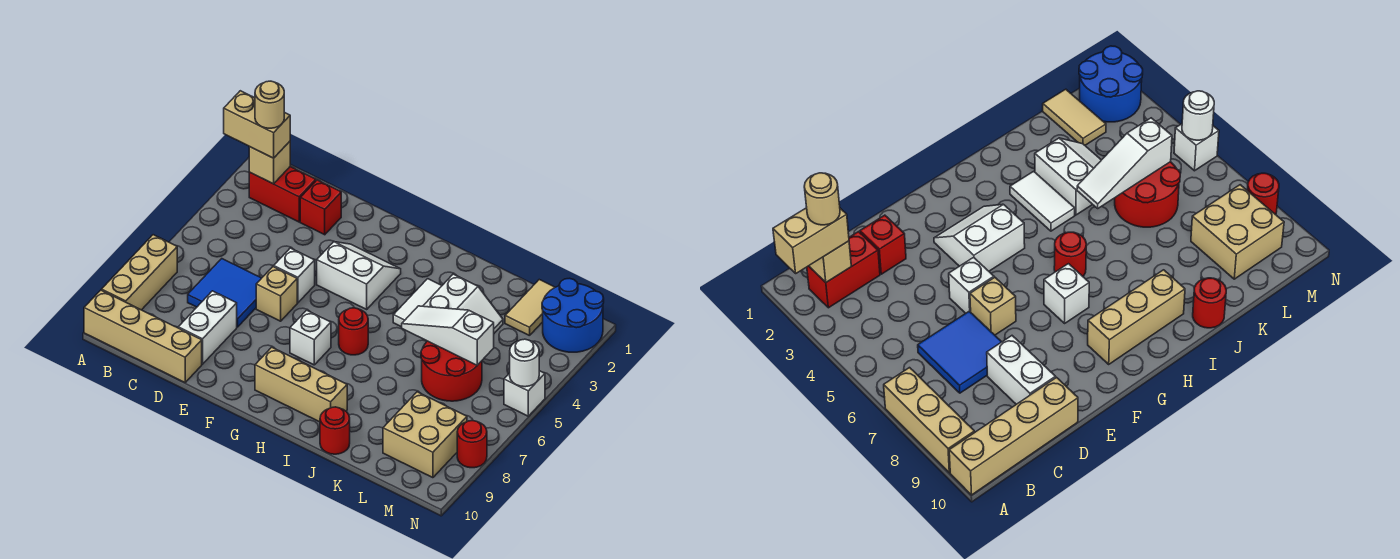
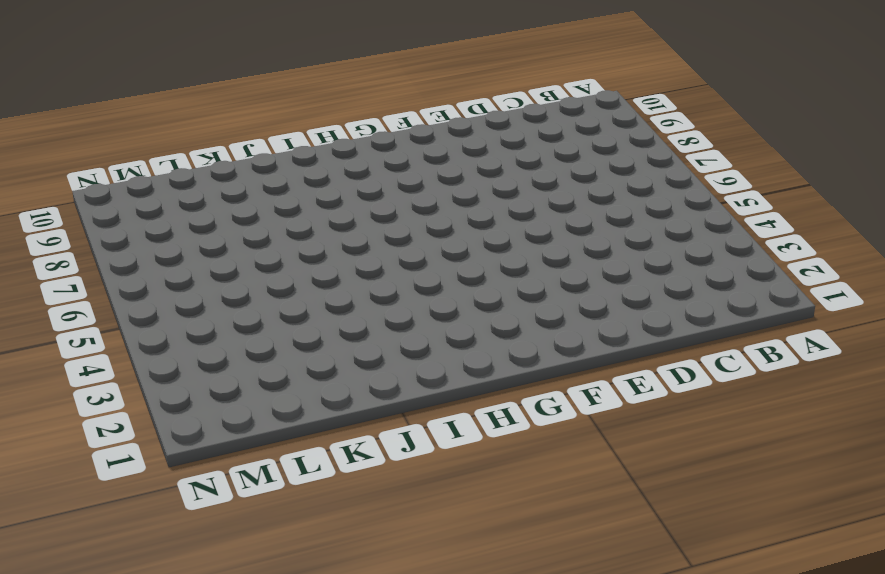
none -> tan brick A7:A9 level 1
none -> tan brick A10:D10 level 1
none -> red brick B2:C2 level 1

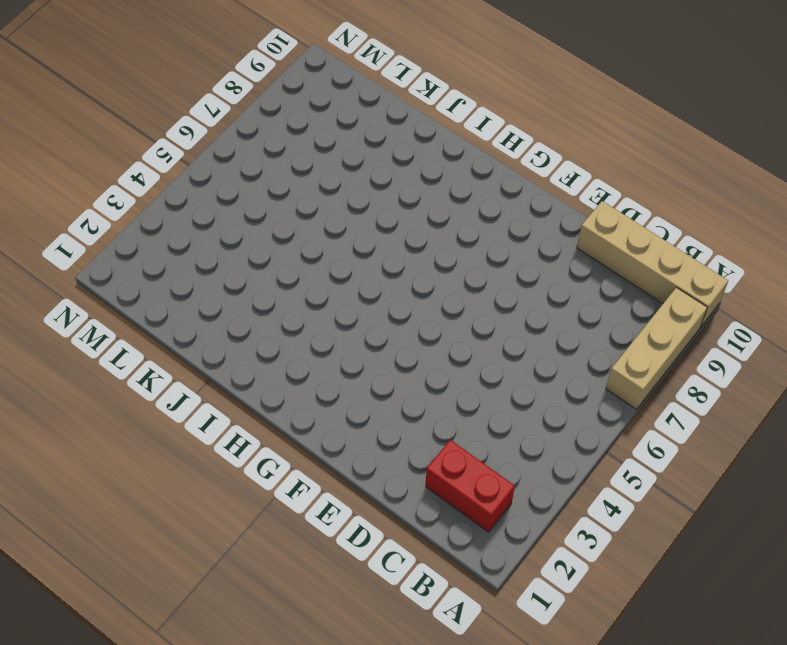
none -> blue tile C6:D7 level 1
none -> red brick D2 level 1
none -> white brick D8:D9 level 1

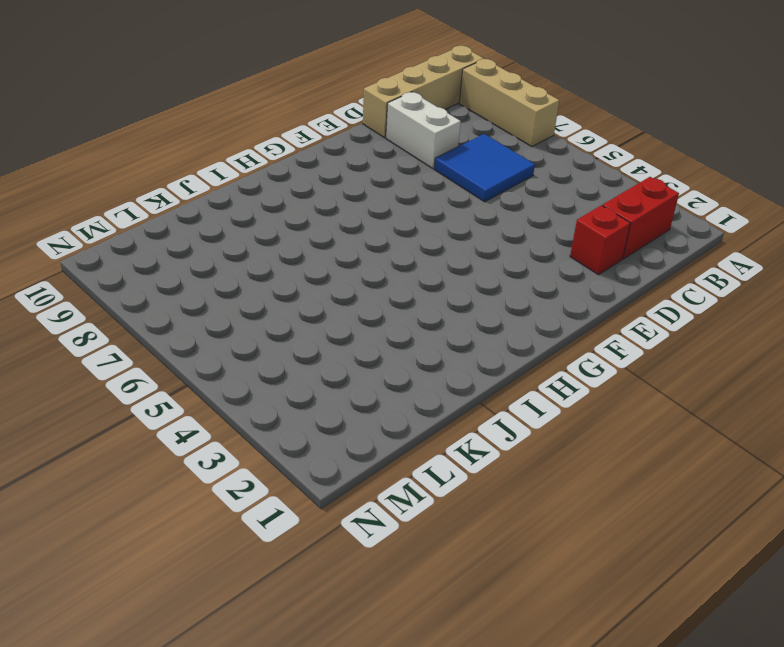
none -> white brick E5 level 1
none -> tan brick E6 level 1
none -> white slope F3:G4 level 1 top 4

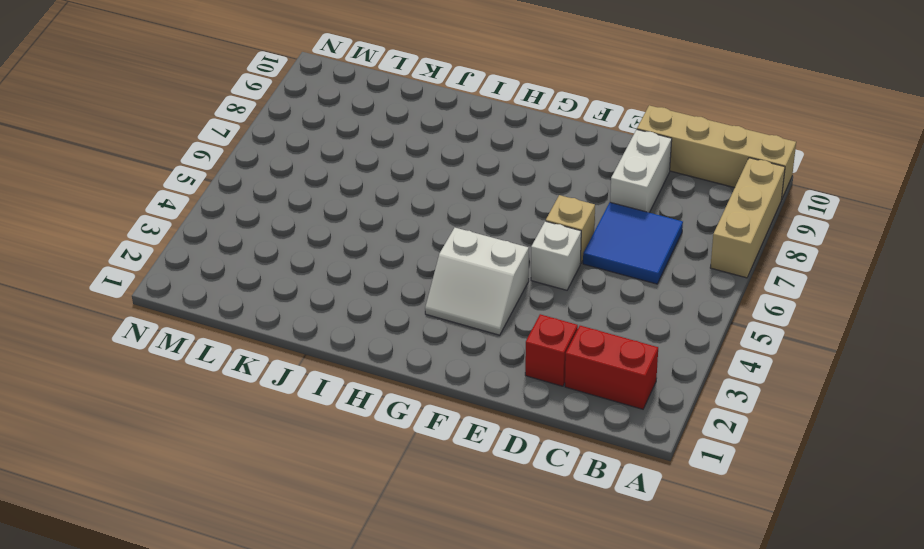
none -> white brick G7 level 1
none -> tan brick G9:I9 level 1
none -> red round brick H6 level 1

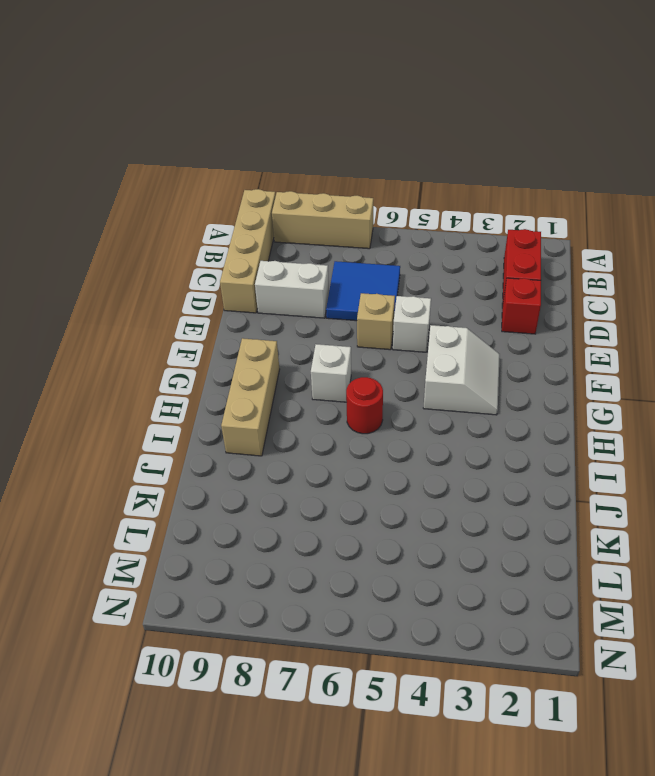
none -> white tile I3:I4 level 1
none -> white slope J3:K4 level 1 top J
none -> red round brick J10 level 1

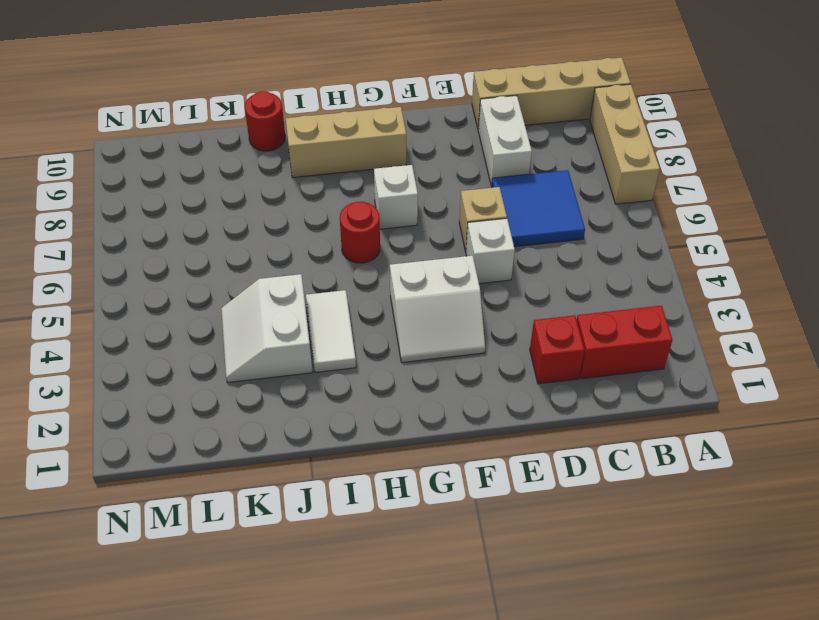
none -> red round brick K5:L6 level 1
none -> tan tile L1:L2 level 1
none -> tan brick L8:M9 level 1

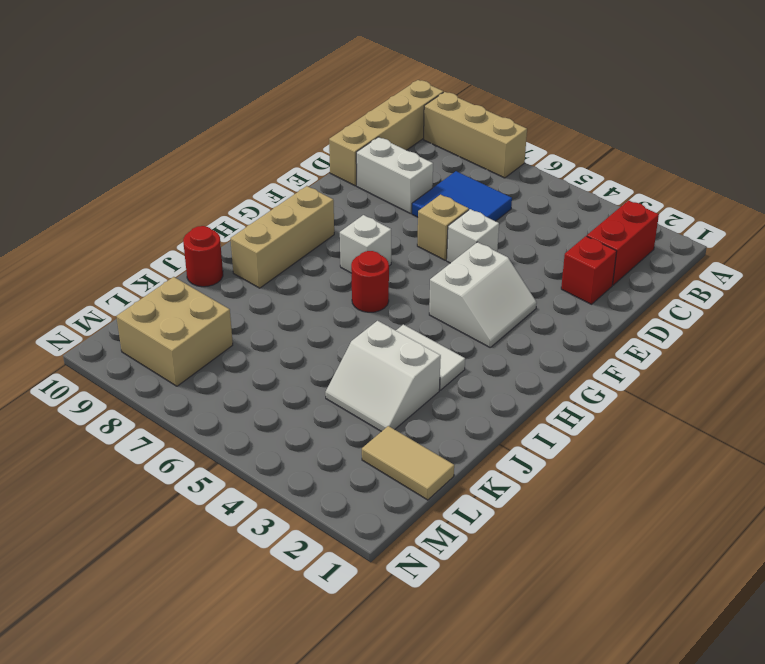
none -> red round brick K5:L6 level 1
none -> blue round brick M1:N2 level 1
none -> white brick N5 level 1

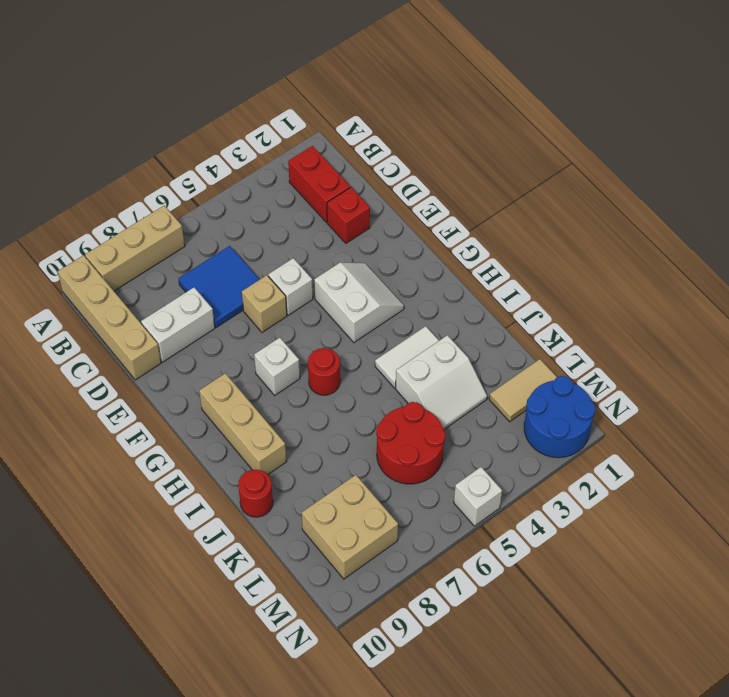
none -> red round brick N8 level 1
none -> tan brick B2 level 2
none -> white slope J5:L5 level 2 top L

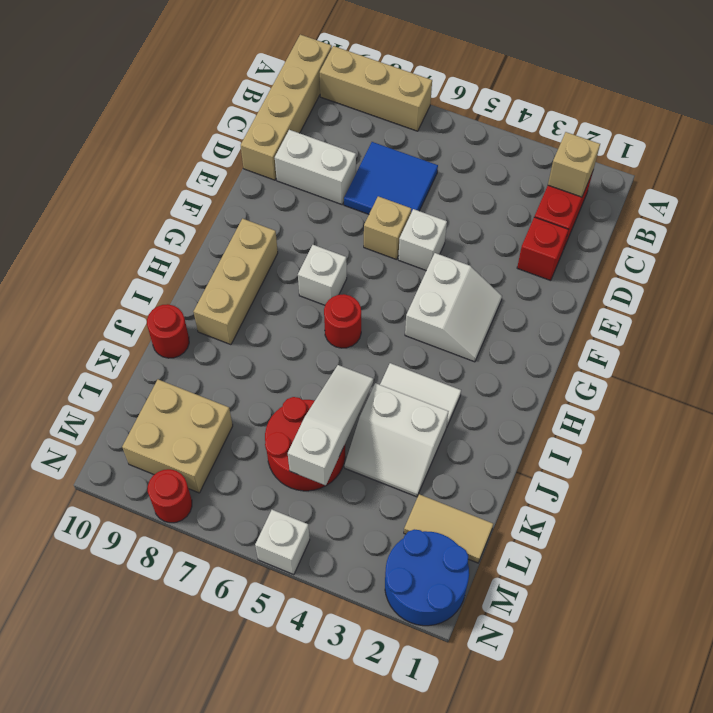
none -> white round brick N5 level 2
none -> tan brick A2:B2 level 3
none -> tan round brick B2 level 4

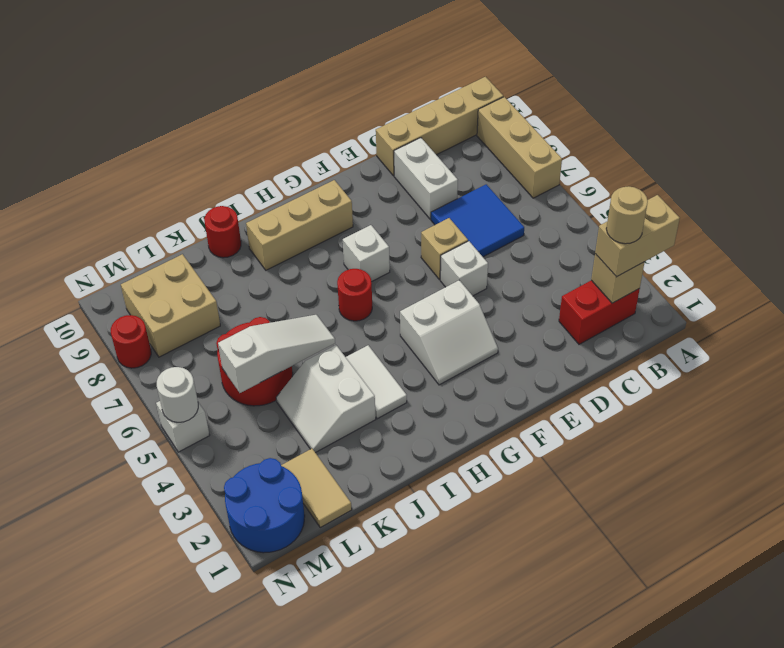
none -> red brick D2 level 1

